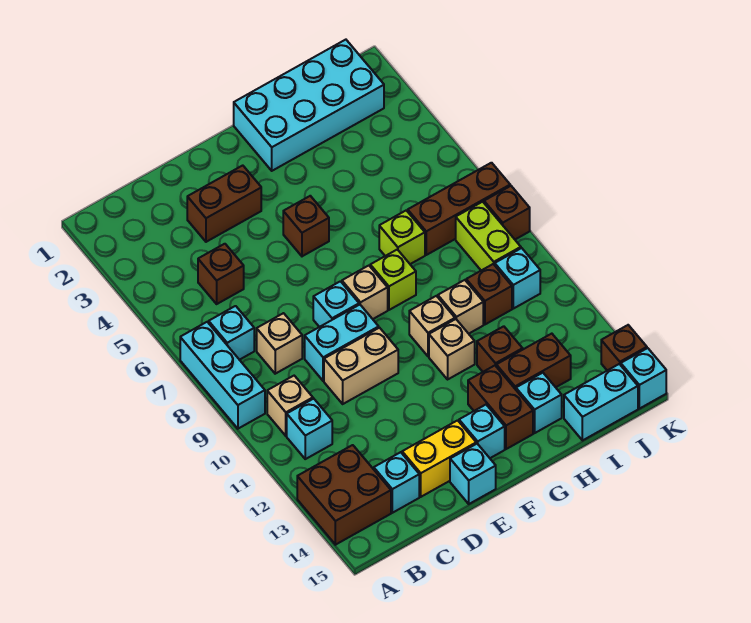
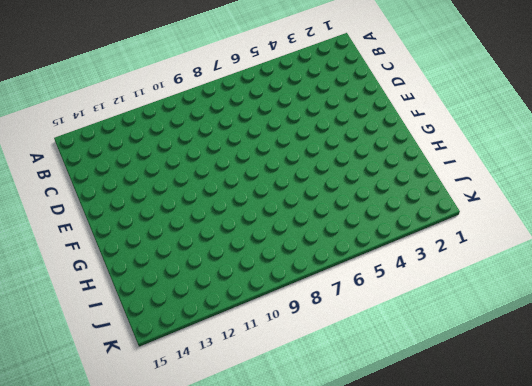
none -> cyan brick A7:A9 level 1
none -> brown brick A13:B14 level 1
none -> cyan brick B7 level 1
none -> tan brick B10 level 1

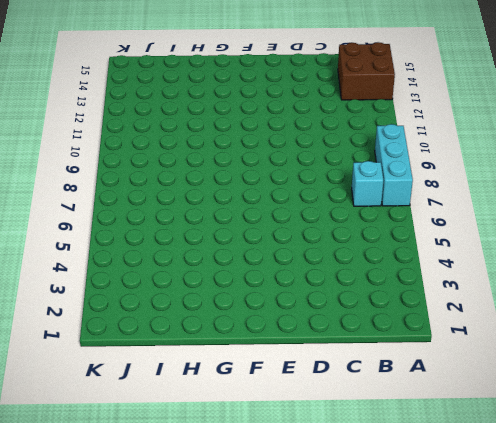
none -> tan brick B10 level 1
none -> cyan brick B11 level 1
none -> brown brick C5 level 1
none -> tan brick C8 level 1

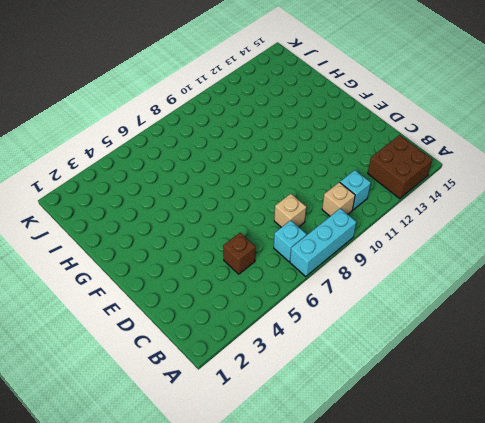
none -> cyan brick C14 level 1
none -> brown brick D3:E3 level 1
none -> cyan brick D9:E9 level 1
none -> tan brick D10:E10 level 1

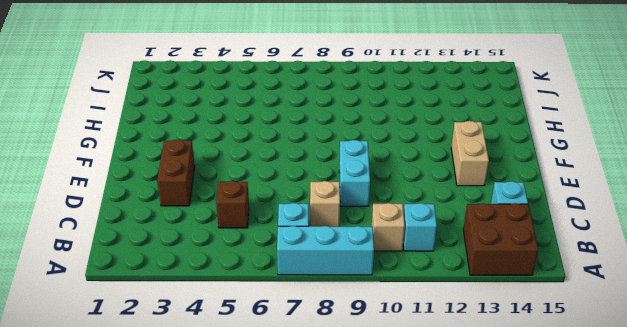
tan brick E13:F13 level 1 -> tan brick D10:E10 level 1
none -> yellow brick D14:E14 level 1
none -> cyan brick E8 level 1
none -> cyan brick E15 level 1
none -> brown brick F5 level 1

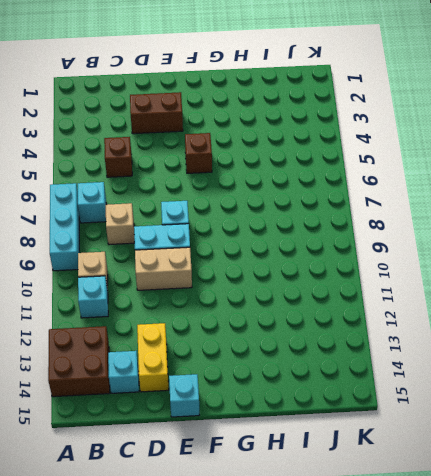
yellow brick D13:D14 level 1 -> yellow brick D14:E14 level 1
none -> tan brick F8 level 1
none -> cyan brick F14 level 1
none -> cyan brick G1:J2 level 1
none -> lime brick G8 level 1

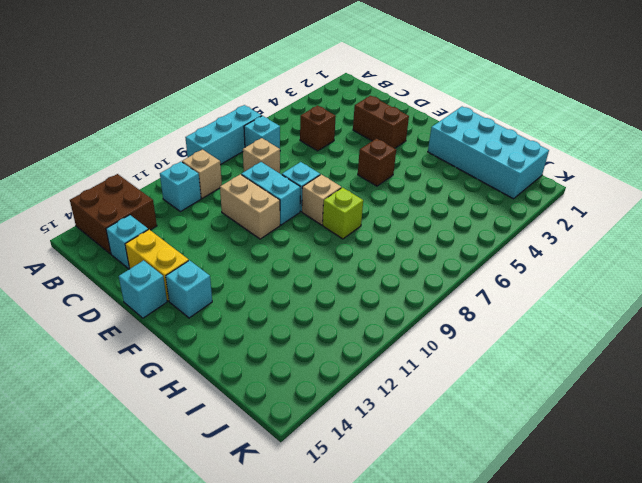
none -> tan brick G10 level 1
none -> tan brick G11 level 1
none -> brown brick G13:G14 level 1
none -> lime brick H7 level 1

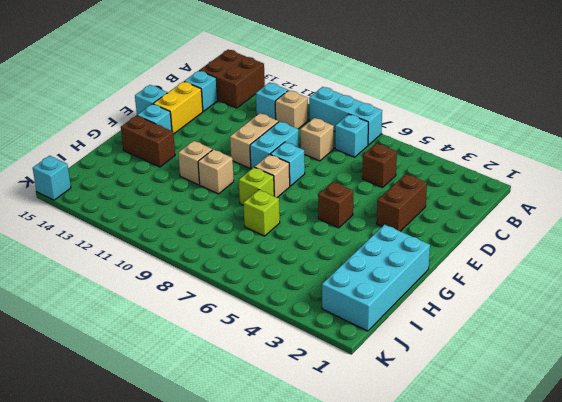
none -> tan brick H10 level 1
none -> brown brick H12 level 1
none -> brown brick H13:I13 level 1
none -> cyan brick H14 level 1

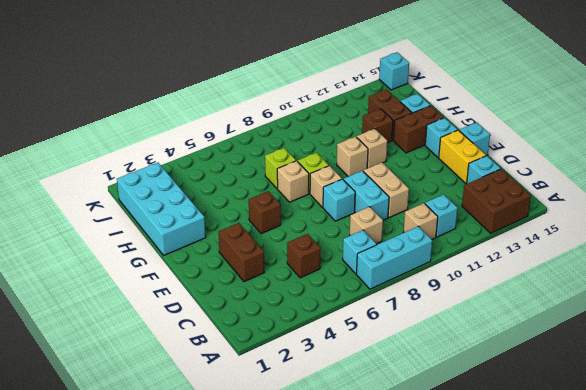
tan brick G7 level 1 -> tan brick H10 level 1
none -> brown brick I7:K7 level 1
none -> brown brick I10 level 1
none -> cyan brick I15:J15 level 1
none -> lime brick J8:J9 level 1

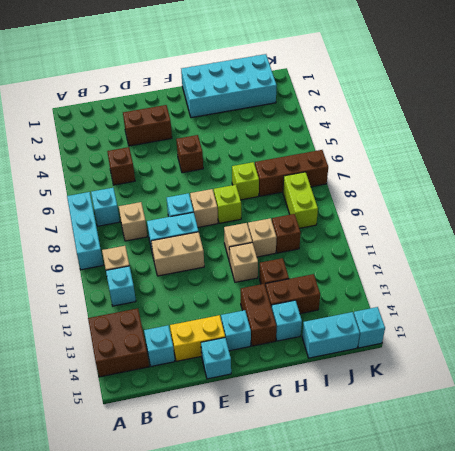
none -> cyan brick J10 level 1
none -> brown brick K8 level 1
none -> brown brick K14 level 1

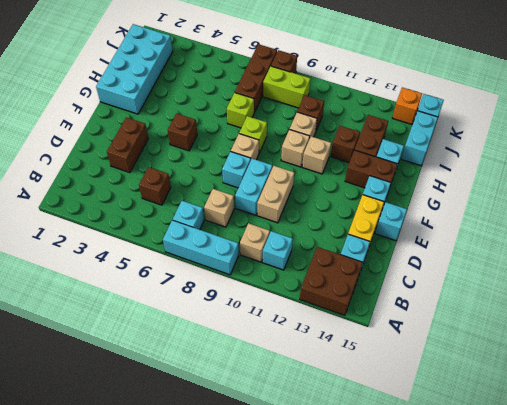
orange brick K14 level 1 -> brown brick K14 level 1
none -> cyan brick J10 level 1

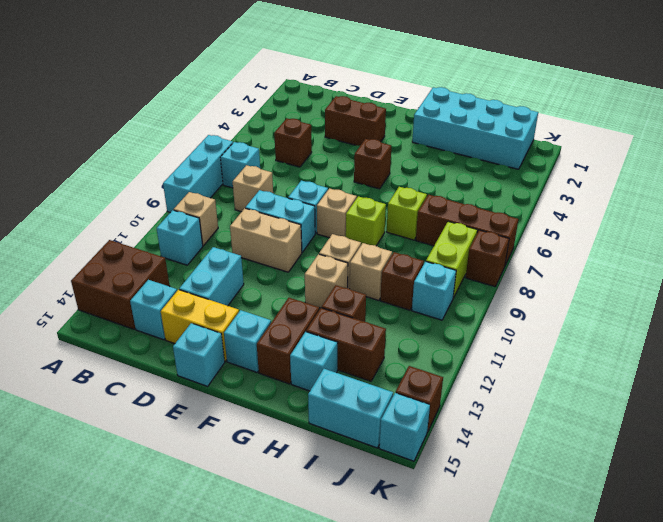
cyan brick D12:D13 level 1 -> none

